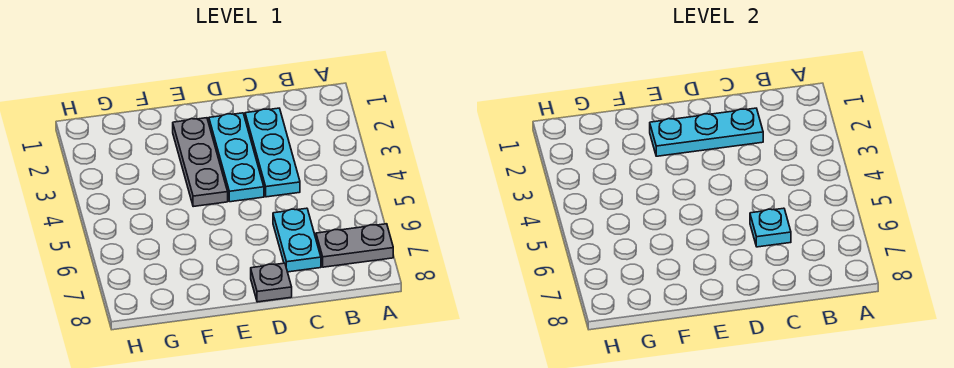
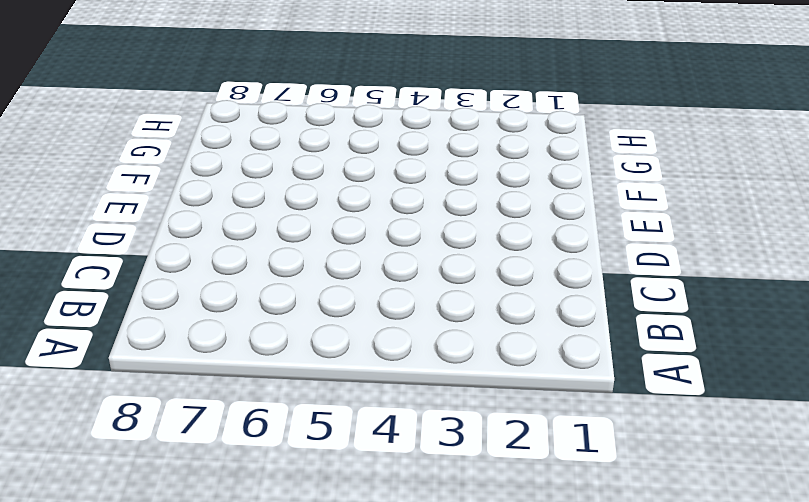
none -> grey plate A7:B7 level 1
none -> cyan plate C2:C4 level 1

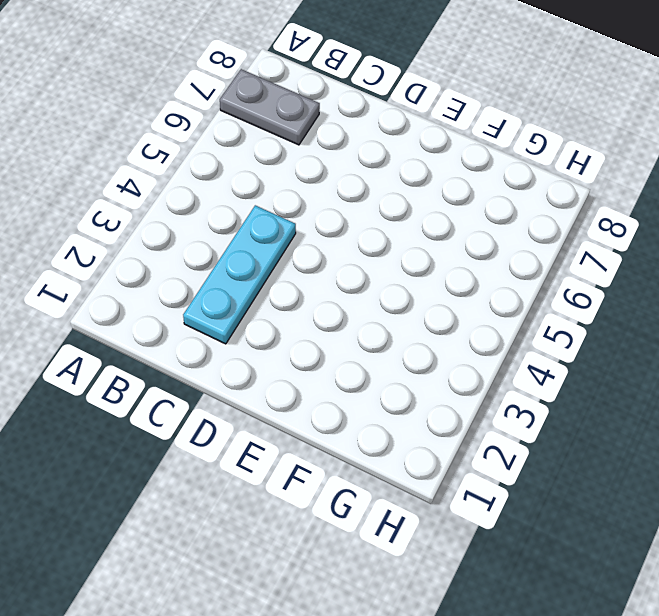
none -> cyan plate C6:C7 level 1
none -> cyan plate D2:D4 level 1

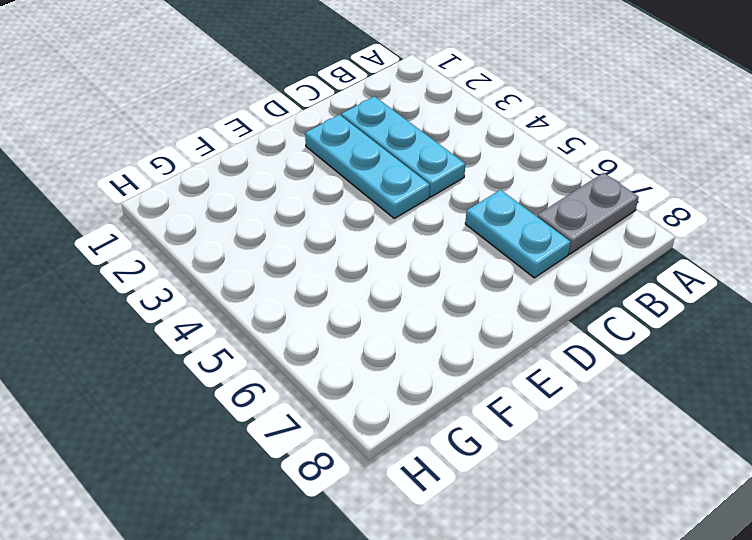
none -> grey plate D8 level 1
none -> grey plate E2:E4 level 1

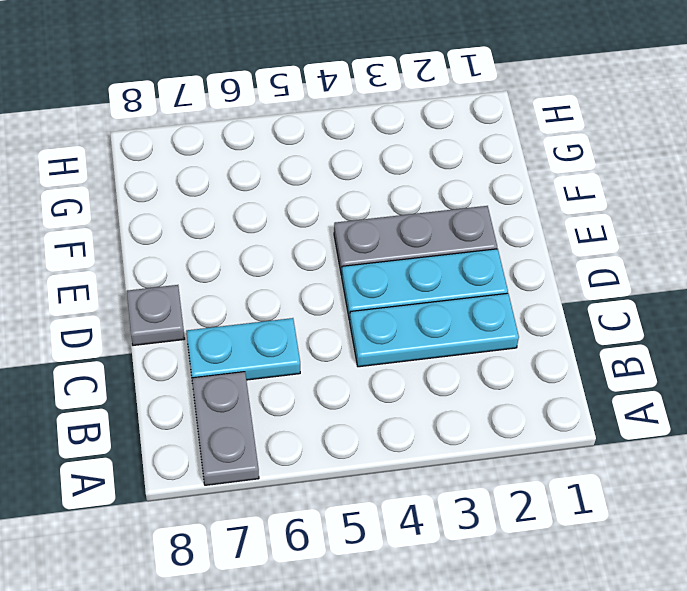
none -> cyan plate C2:E2 level 2
none -> cyan plate C6 level 2

